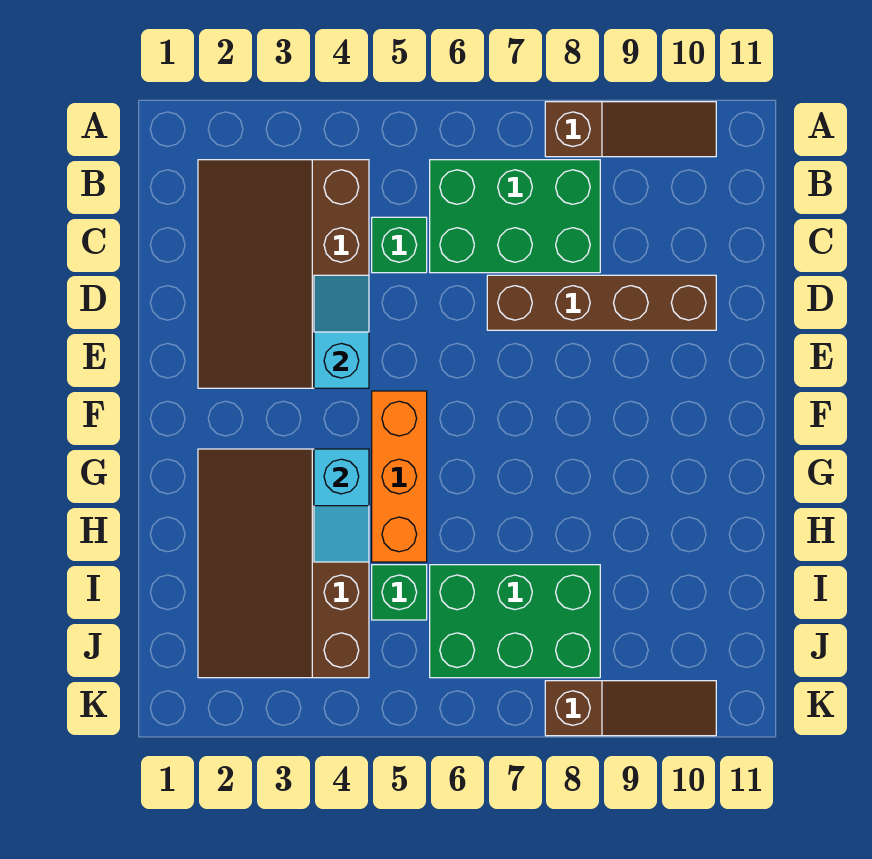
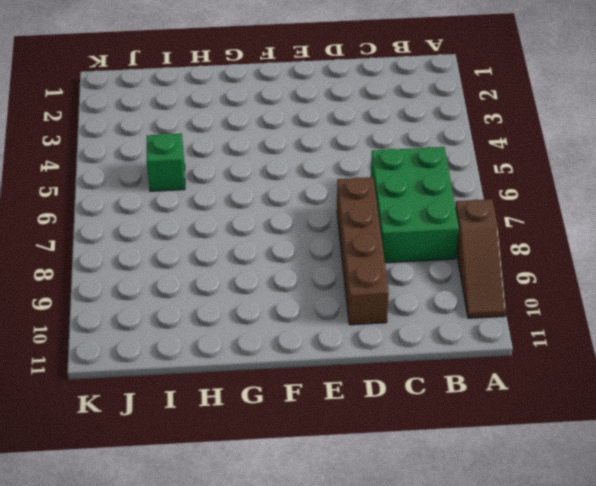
none -> brown slope B2:E4 level 1 top 4
none -> green brick C5 level 1
none -> orange brick F5:H5 level 1

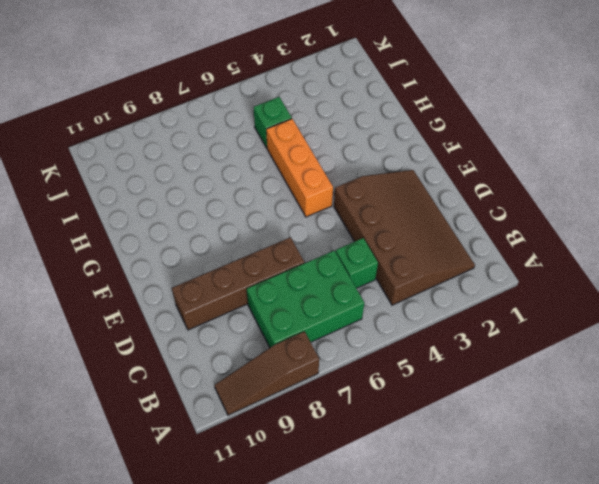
none -> brown slope G2:J4 level 1 top 4
none -> green brick I6:J8 level 1
none -> brown slope K8:K10 level 1 top 8

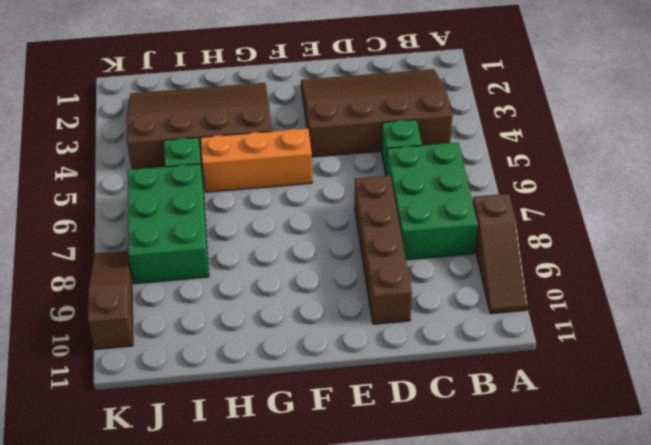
brown slope K8:K10 level 1 top 10 -> brown slope K8:K10 level 1 top 8
none -> cyan slope D4:E4 level 2 top E
none -> cyan slope G4:H4 level 2 top G

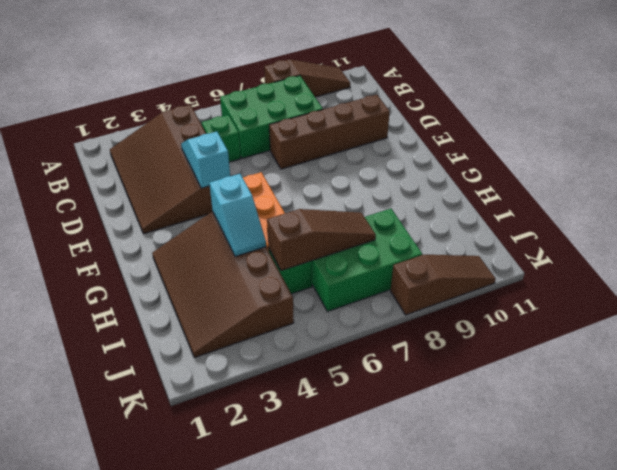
brown slope I5:I7 level 2 top 5 -> none

